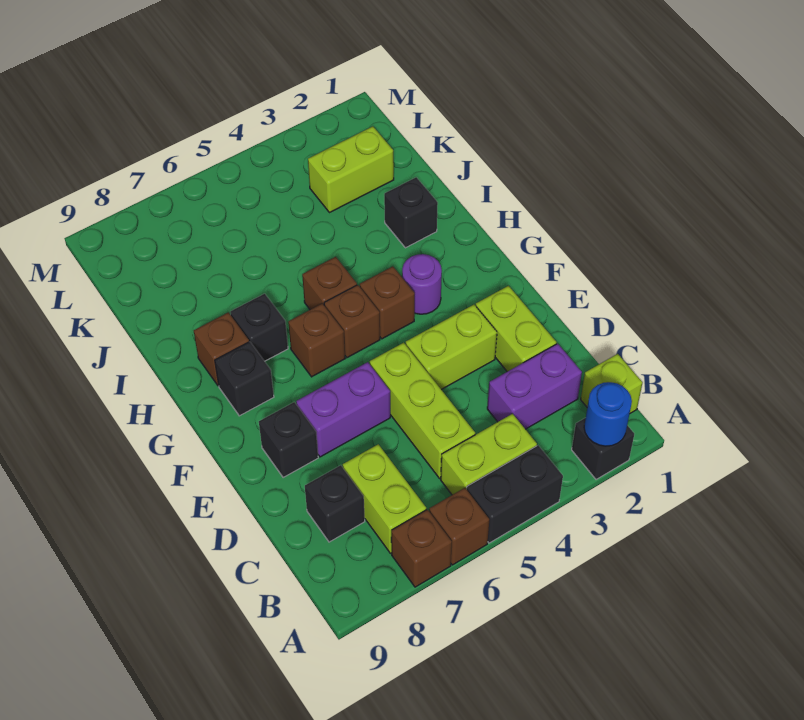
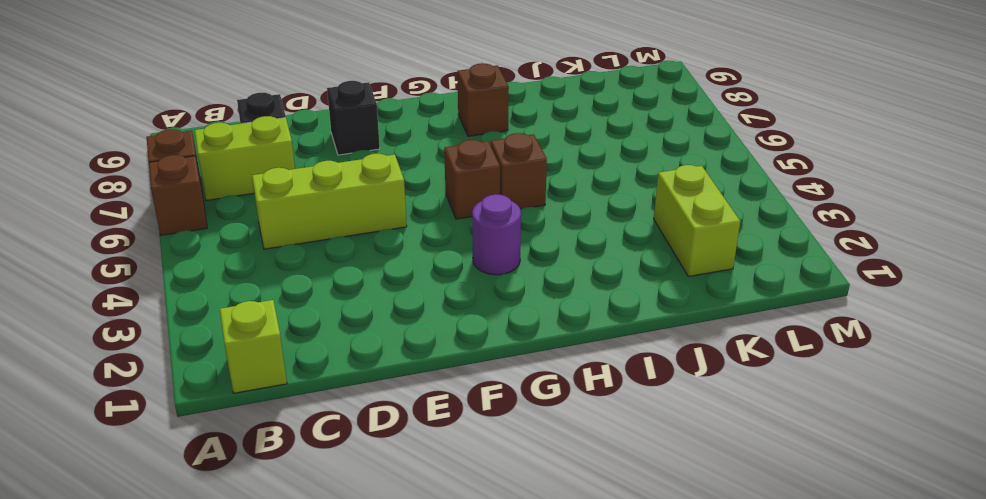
none -> black brick A2 level 1
none -> black brick A4:A5 level 1
none -> lime brick B4:B5 level 1

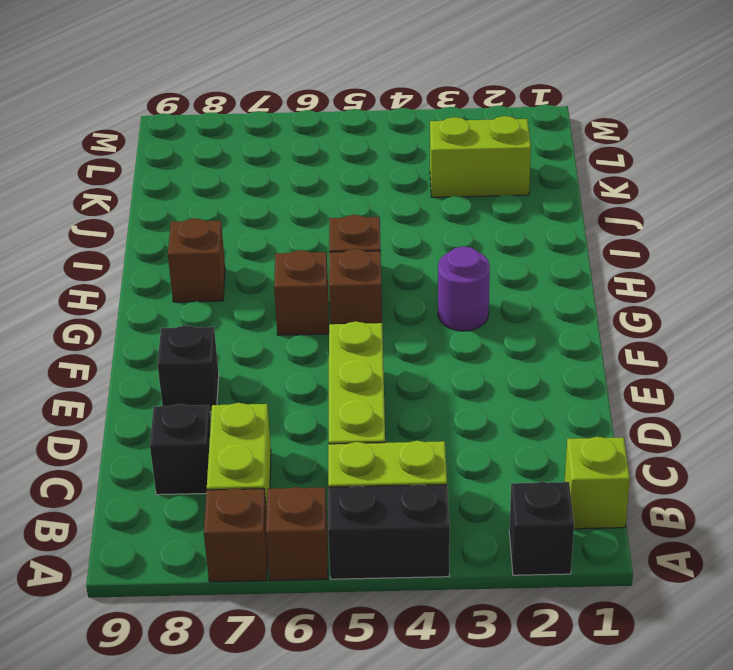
none -> purple brick C2:C3 level 1
none -> lime brick D2:E2 level 1
none -> lime brick E3:E4 level 1

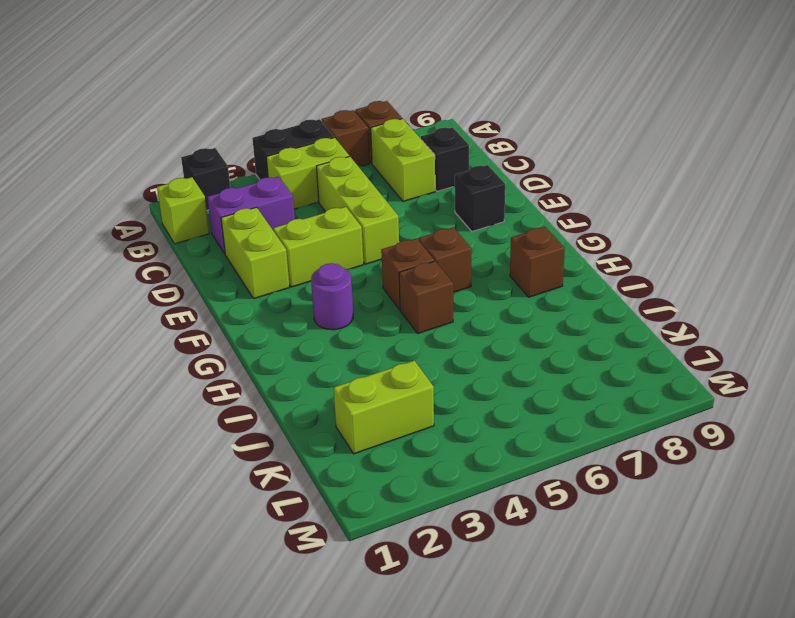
none -> purple brick E6:E7 level 1
none -> brown brick G4 level 1
none -> black brick G8 level 1

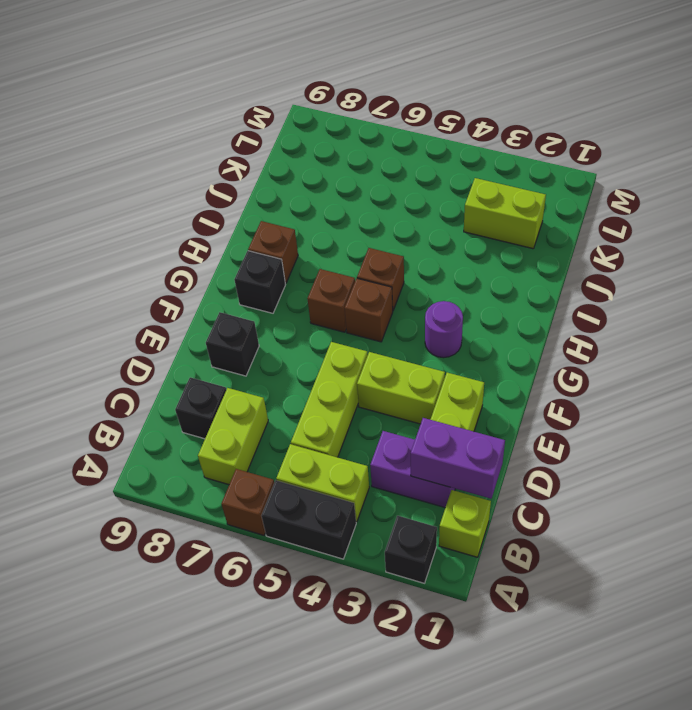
purple brick C1:C2 level 2 -> purple brick E6:E7 level 1
none -> brown brick A7 level 1
none -> brown brick G4 level 1
none -> black brick H7 level 1

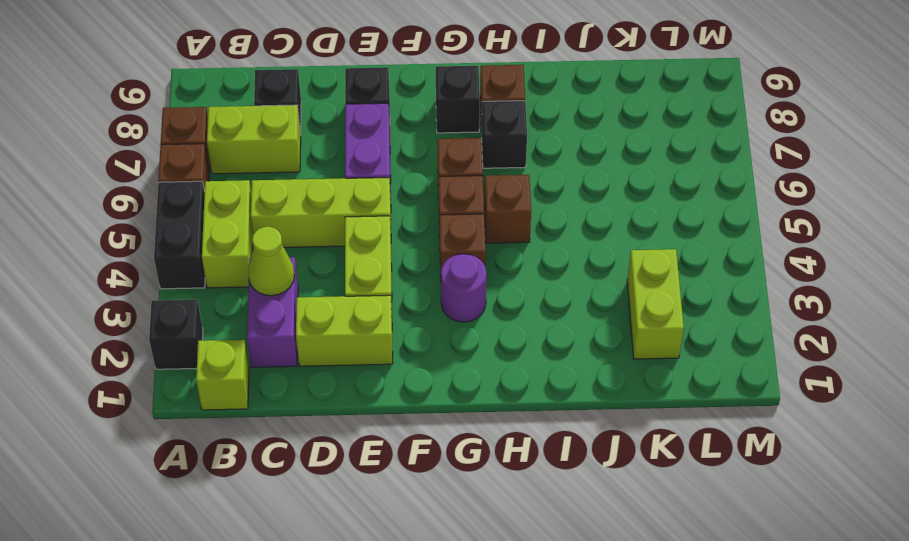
lime cone C3 level 2 -> none
none -> black brick I2 level 1
none -> blue round brick A2 level 2

